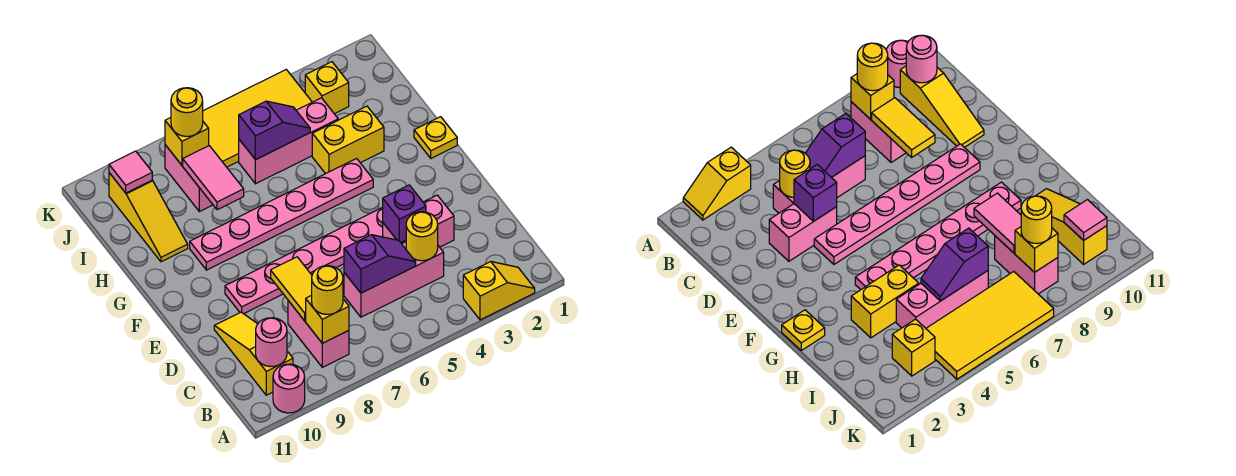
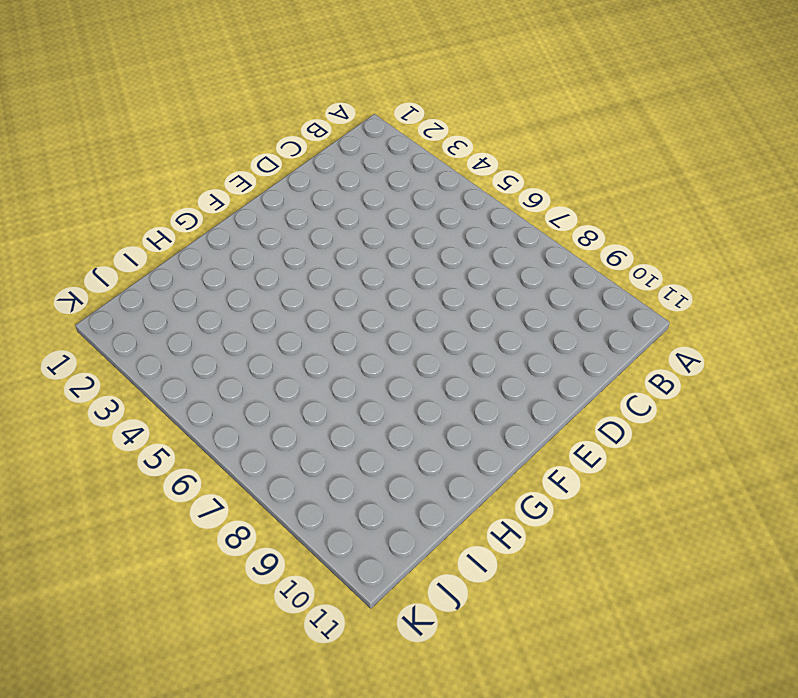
none -> yellow slope A2:A3 level 1 top 3
none -> pink round brick A10 level 1
none -> pink brick B8:C8 level 1

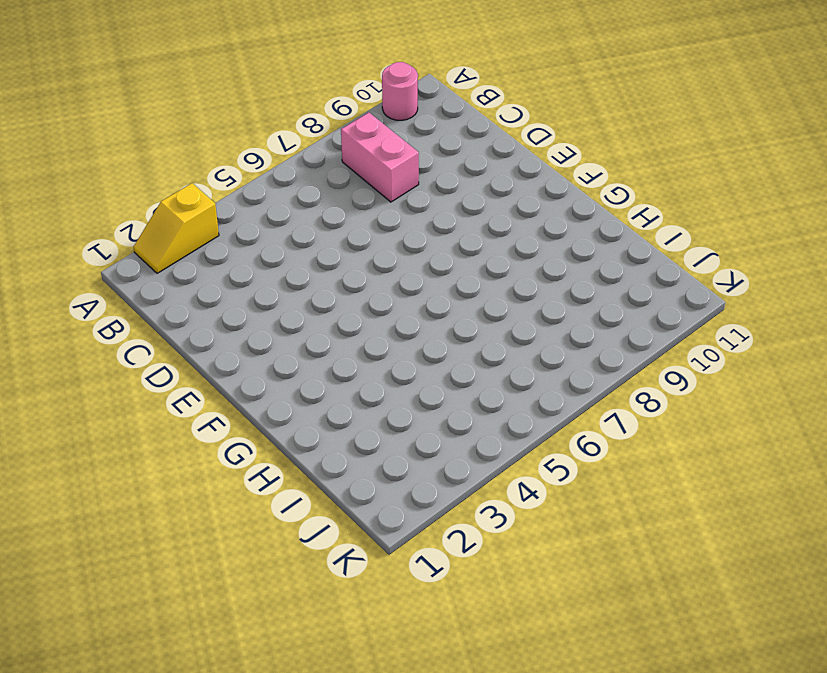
none -> yellow slope B10:D10 level 1 top B
none -> pink brick C4:C6 level 1
none -> pink brick D3:D4 level 1

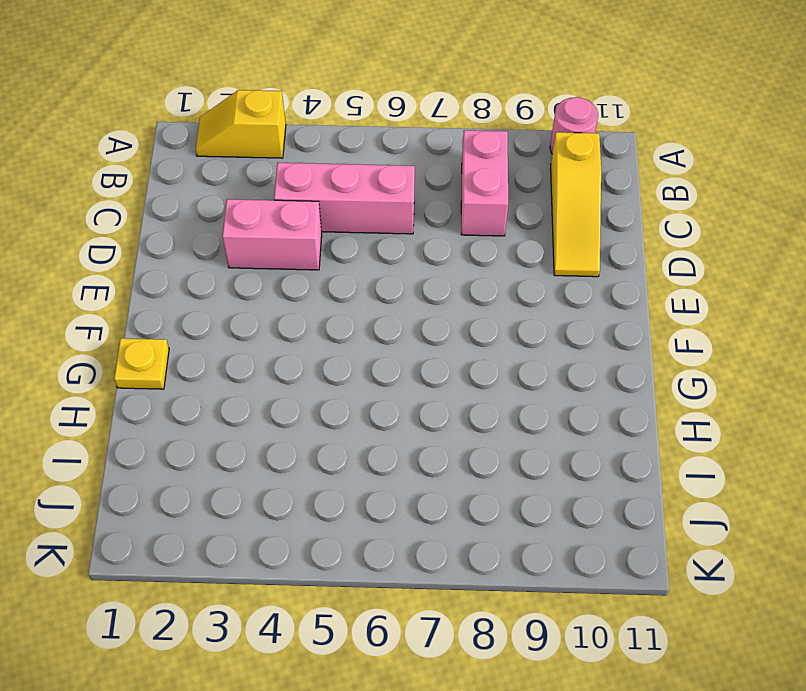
none -> pink plate E4:E9 level 1
none -> pink plate G4:G9 level 1
none -> yellow brick H3:H4 level 1

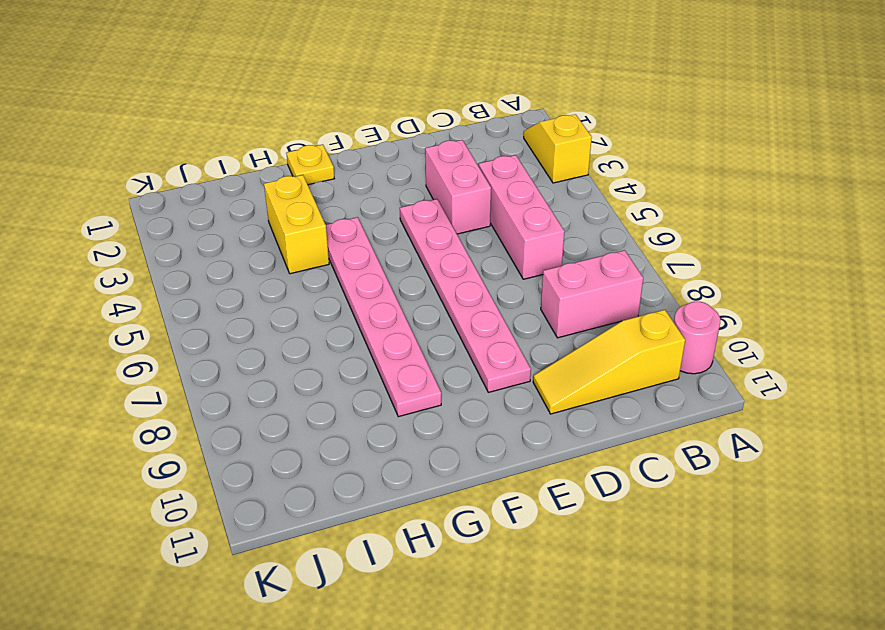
none -> yellow slope H10:J10 level 1 top J
none -> pink brick I4:I6 level 1
none -> pink brick I8:J8 level 1

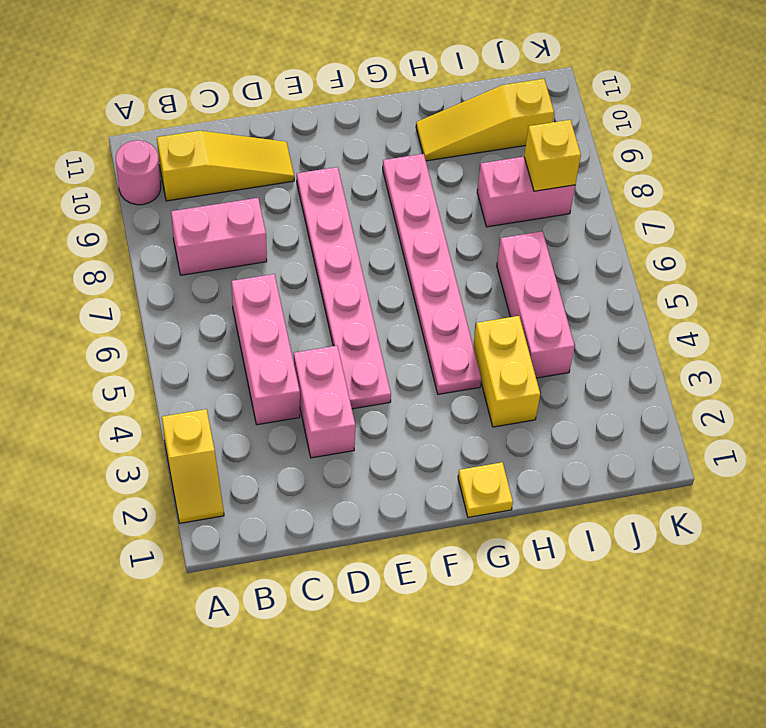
none -> yellow brick J3 level 1
none -> yellow tile J4:K7 level 1
none -> yellow brick B8 level 2

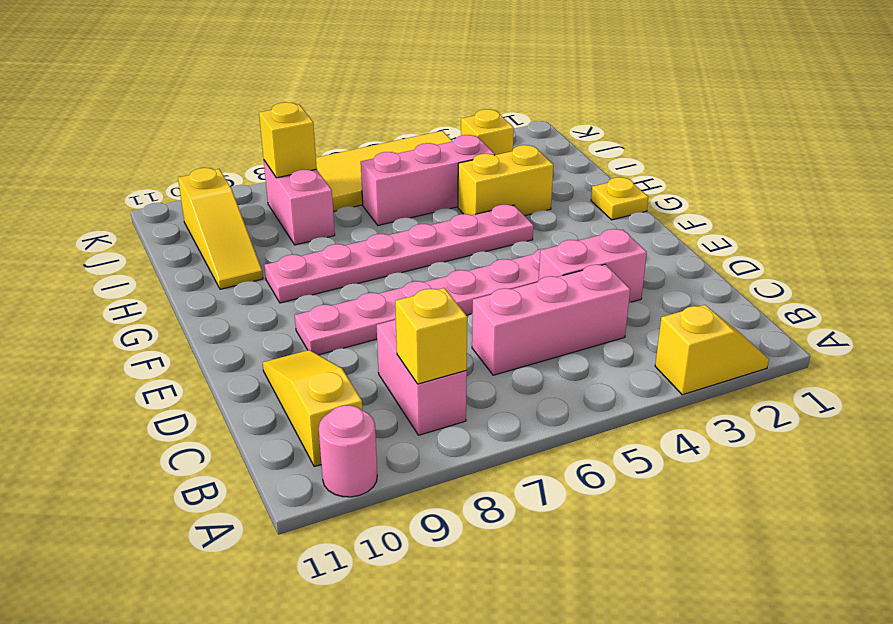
none -> pink round brick B10 level 2
none -> yellow round brick C4 level 2
none -> purple slope C5:C6 level 2 top 6

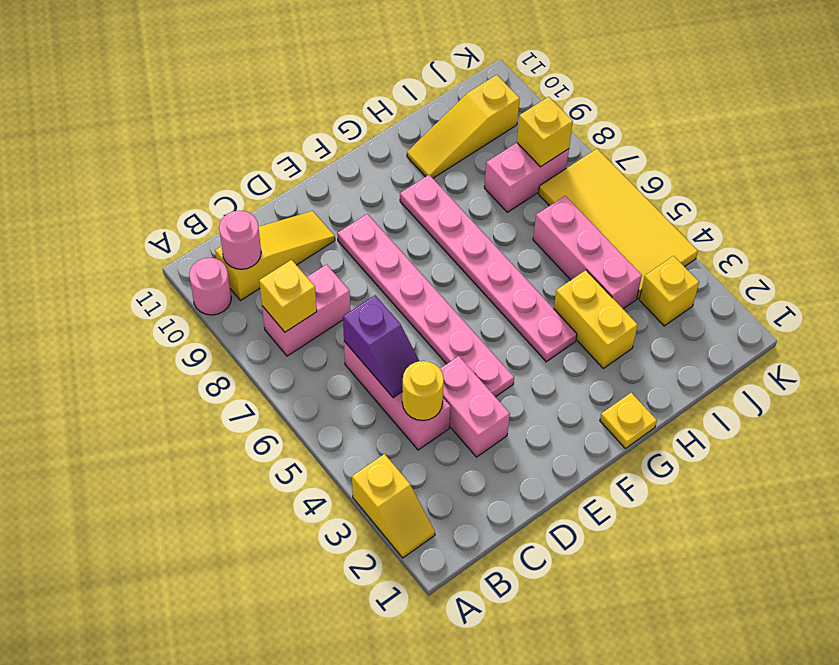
none -> yellow tile C8:D8 level 2
none -> purple brick D4 level 2
none -> pink tile H8:I8 level 2

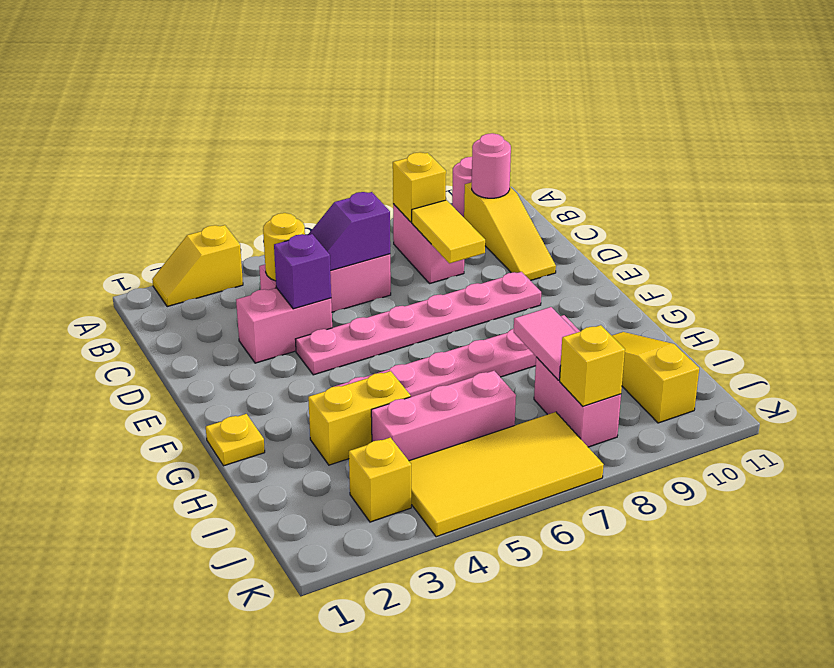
none -> purple slope I5:I6 level 2 top 6
none -> pink tile J10 level 2
none -> yellow round brick B8 level 3

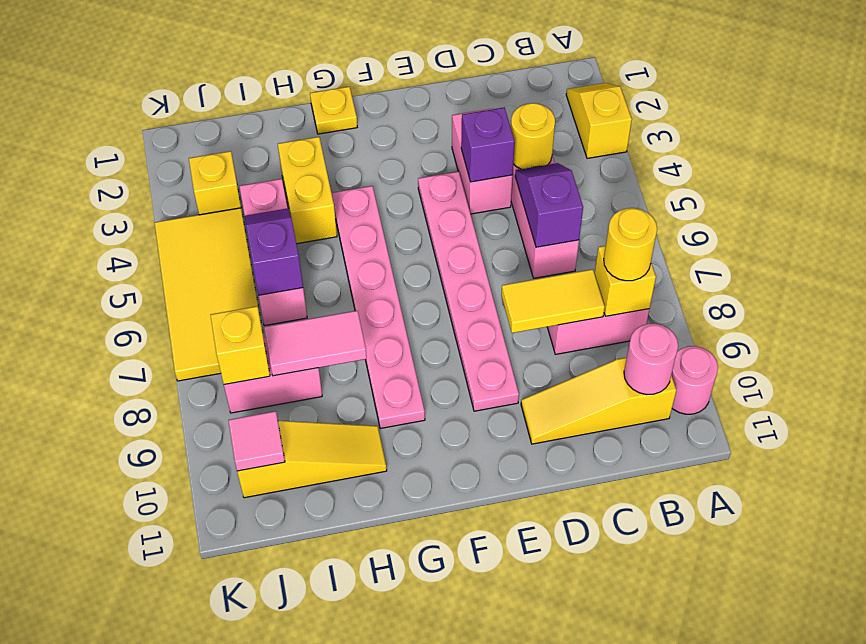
none -> yellow round brick J8 level 3

